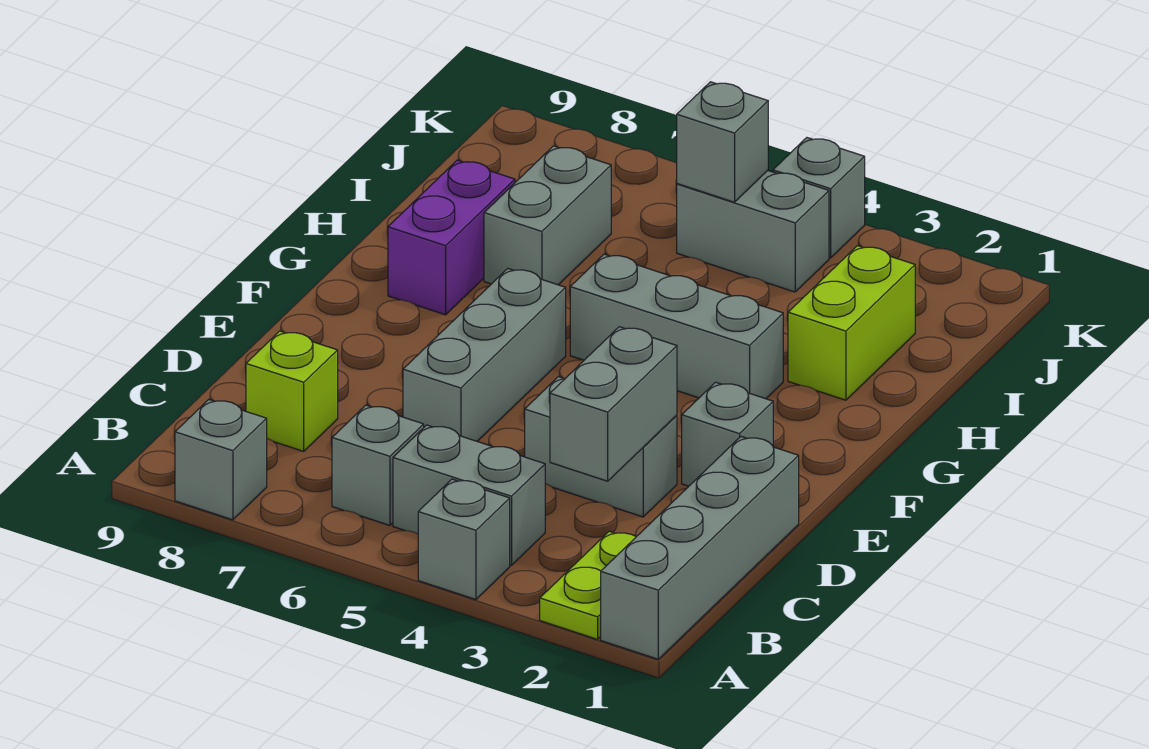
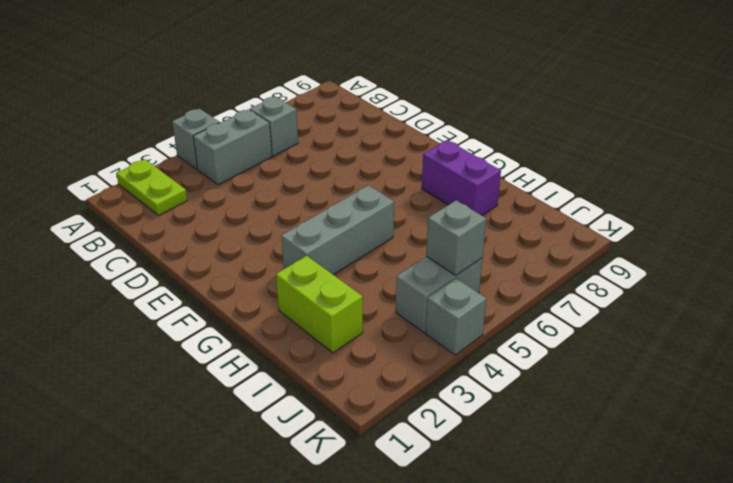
none -> grey brick A1:D1 level 1
none -> grey brick A8 level 1
none -> lime brick C8 level 1

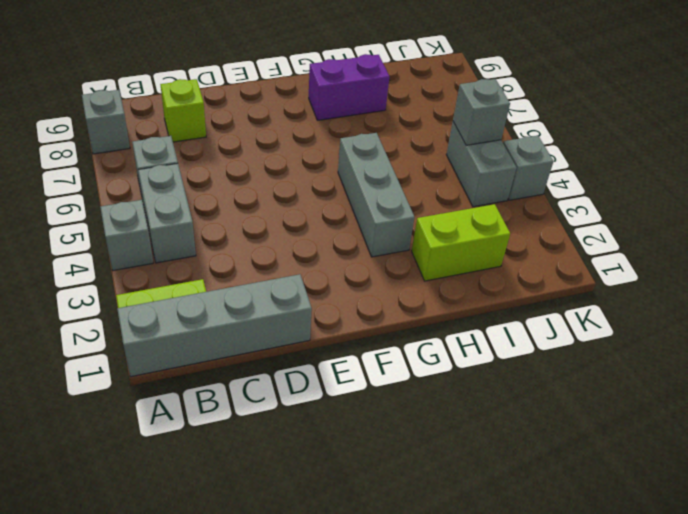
none -> grey brick D3:D4 level 1
none -> grey brick D6:F6 level 1
none -> grey brick E2 level 1

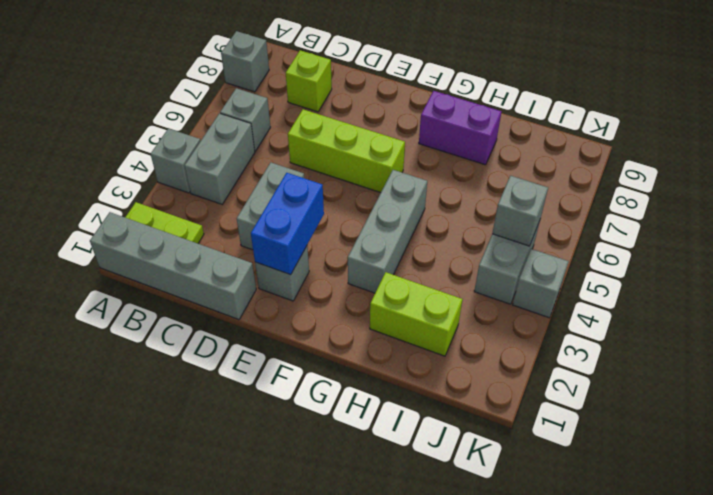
lime brick D6:F6 level 1 -> grey brick D6:F6 level 1
blue brick E2:E3 level 2 -> none
none -> grey brick H7:I7 level 1
none -> grey brick C3:D3 level 2

